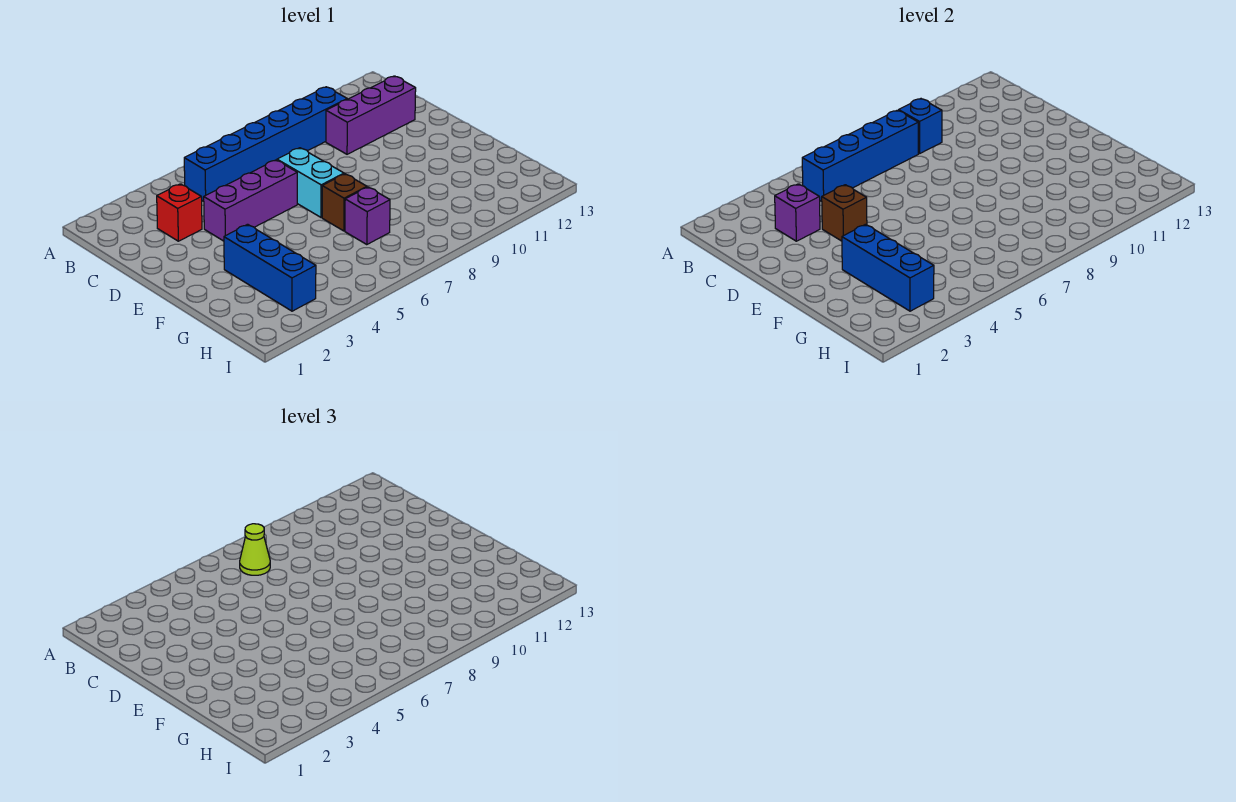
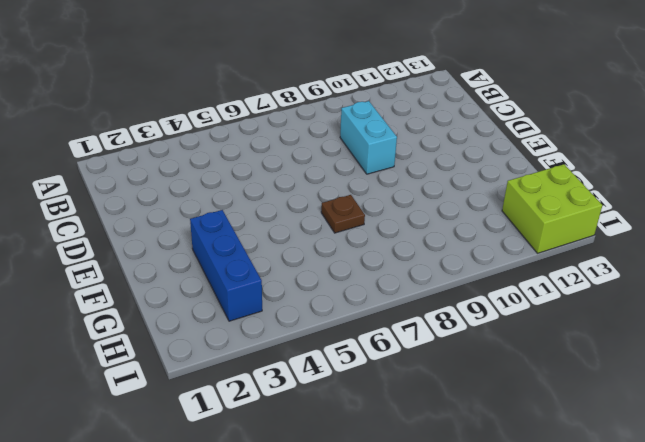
cyan brick C9:D9 level 1 -> cyan brick D7:E7 level 1
brown plate F7 level 1 -> brown brick F7 level 1
lime brick H12:I13 level 1 -> none
none -> blue brick B5:B10 level 1
none -> red brick C3 level 1
none -> purple brick C10:C12 level 1

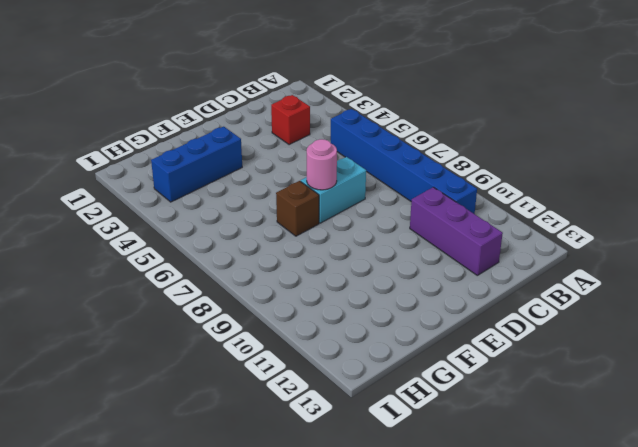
pink round brick E7 level 2 -> none
none -> purple brick D4:D6 level 1
none -> purple brick G7 level 1
none -> blue brick B5:B8 level 2

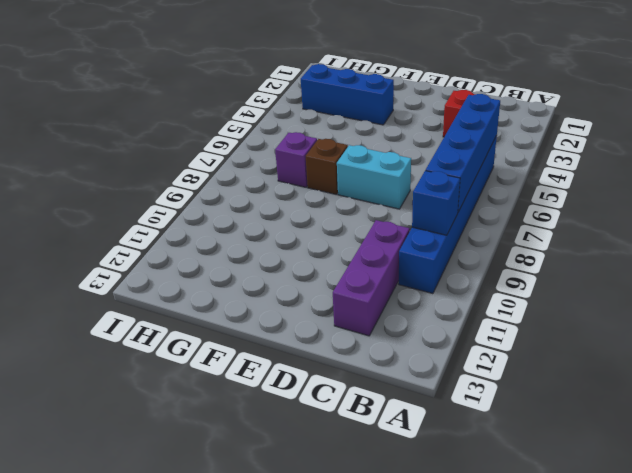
none -> purple brick D4:D6 level 1
none -> purple brick C3 level 2
none -> brown brick D4 level 2

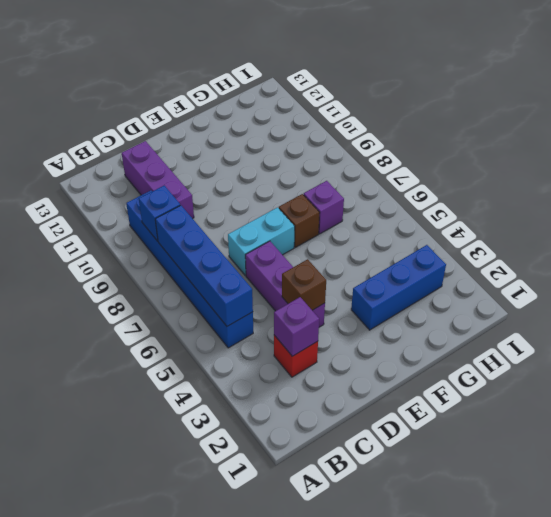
none -> blue brick F3:H3 level 2
none -> lime cone B7 level 3

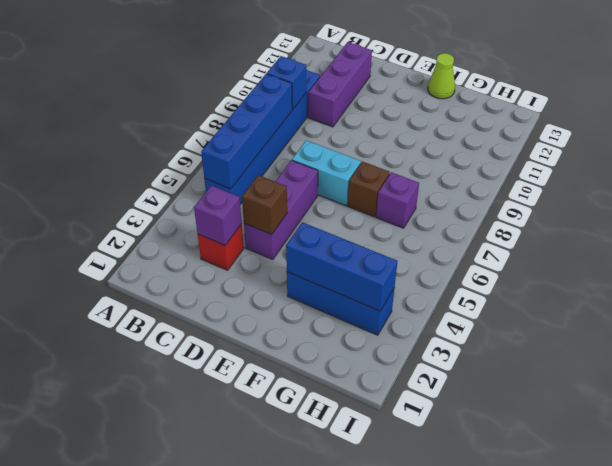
lime cone F13 level 1 -> lime cone B7 level 3

